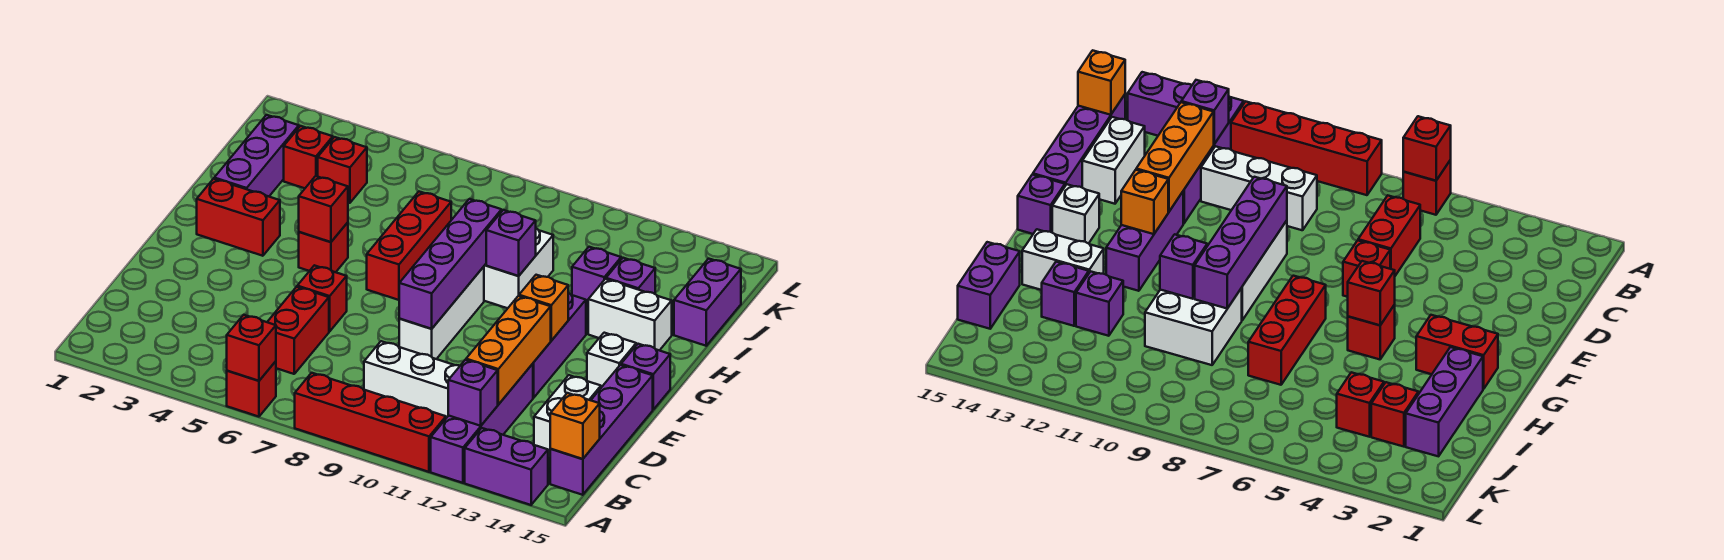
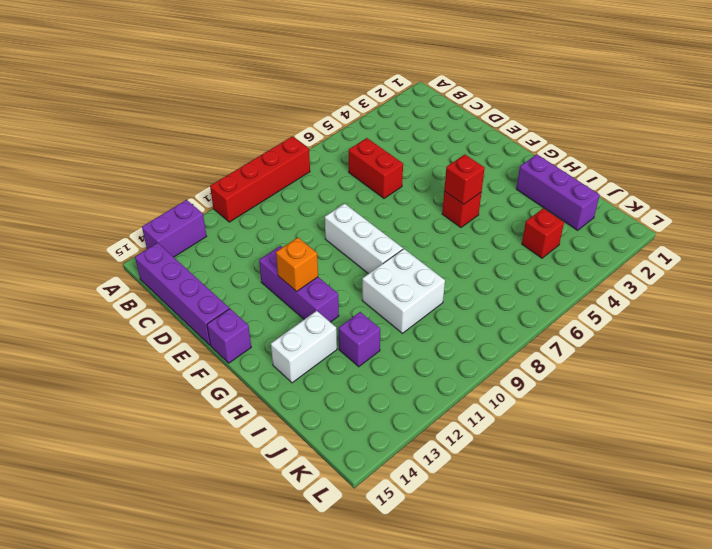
none -> red brick A6 level 1
none -> purple brick A12:D12 level 1
none -> white brick C9:C11 level 1
none -> white brick C14:D14 level 1

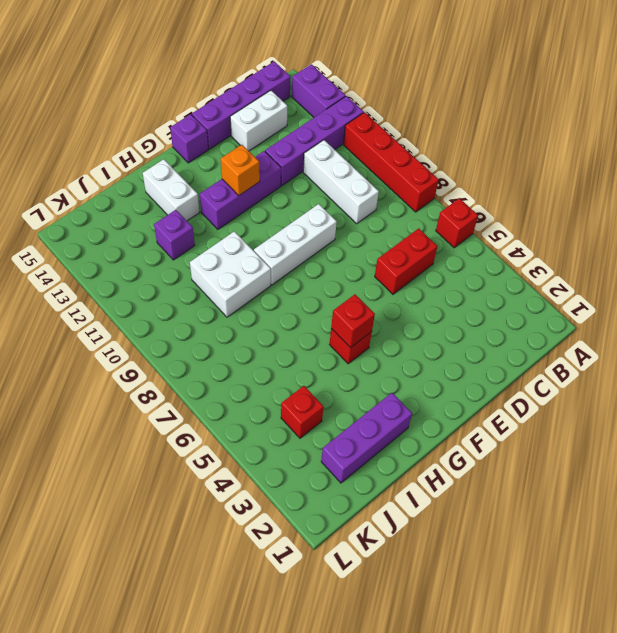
none -> red brick E6 level 1
none -> white brick F14 level 1
none -> red brick G2:G3 level 1
none -> red brick G7:I7 level 1

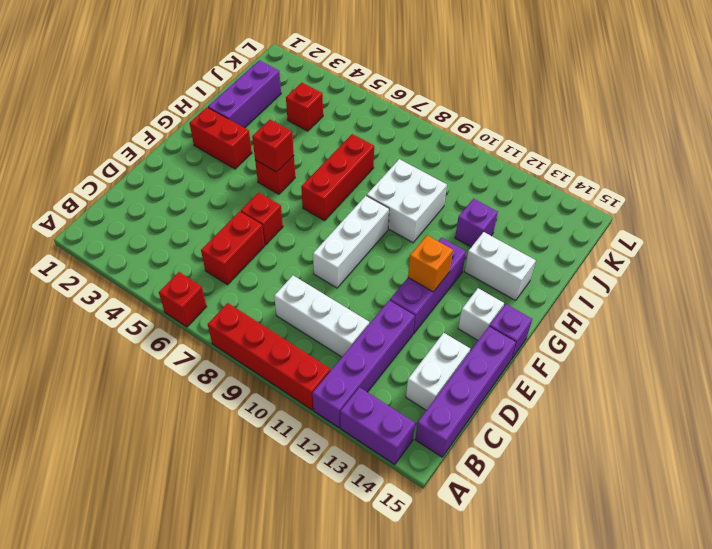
none -> purple brick I13 level 1
none -> purple brick I15:J15 level 1
none -> red brick J3 level 1
none -> red brick A6 level 2

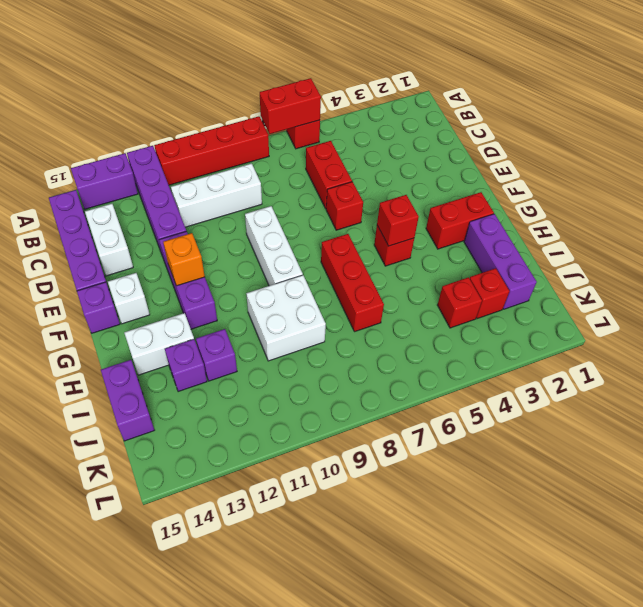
red brick A6:A7 level 2 -> red brick A6 level 2
none -> purple brick B12 level 2
none -> orange brick B15 level 2
none -> orange brick C12:E12 level 2
none -> purple brick E9:H9 level 2

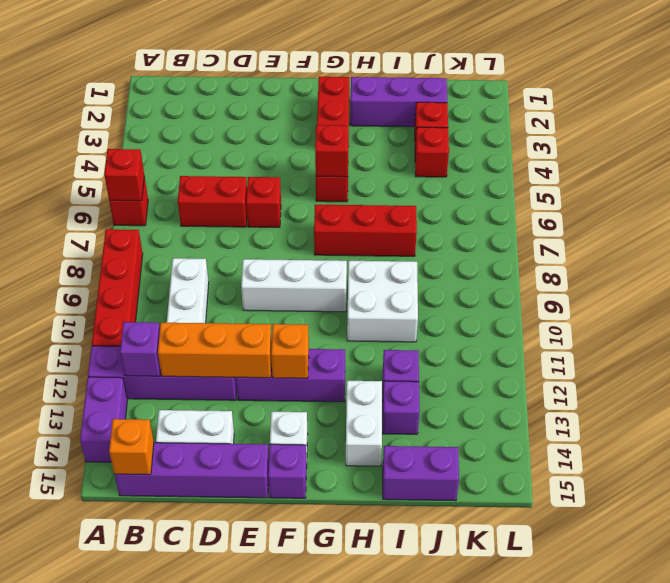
none -> purple brick E9:H9 level 2
none -> purple brick H10 level 2

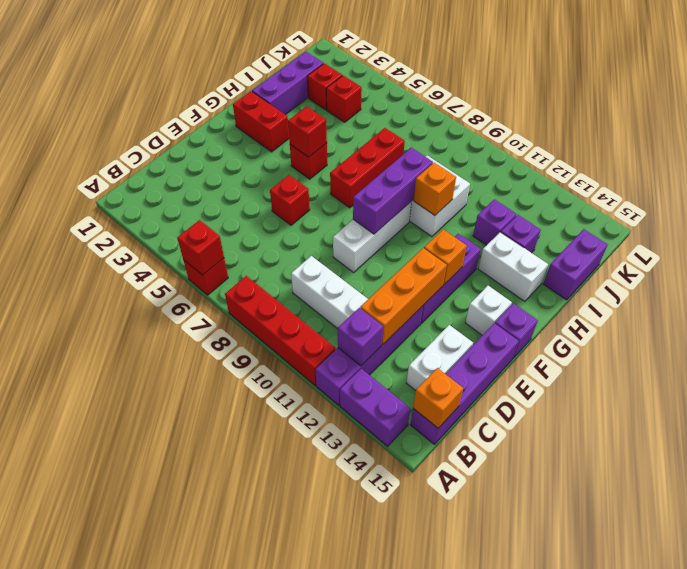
purple brick F9:H9 level 2 -> purple brick E9:H9 level 2
orange brick H10 level 2 -> purple brick H10 level 2
none -> red brick C6:D6 level 1

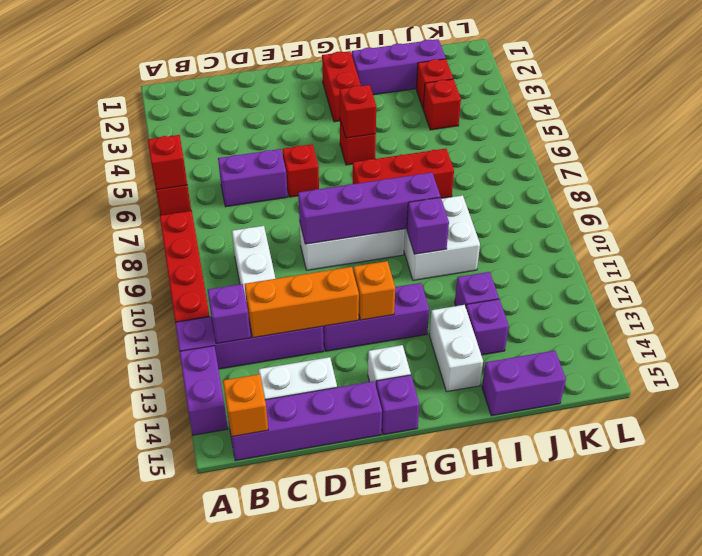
purple brick C6:D6 level 1 -> red brick C6:D6 level 1

